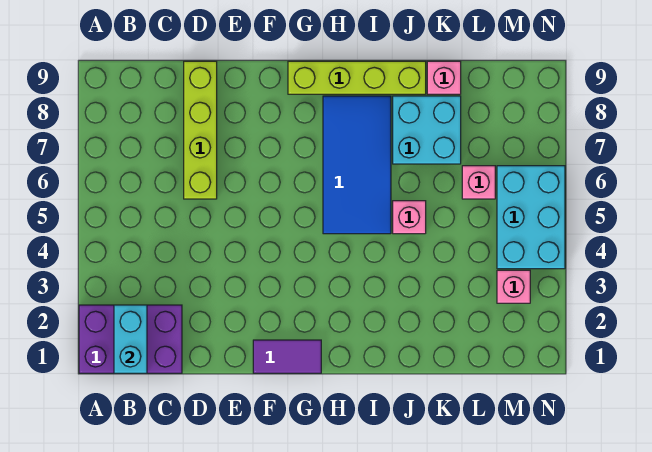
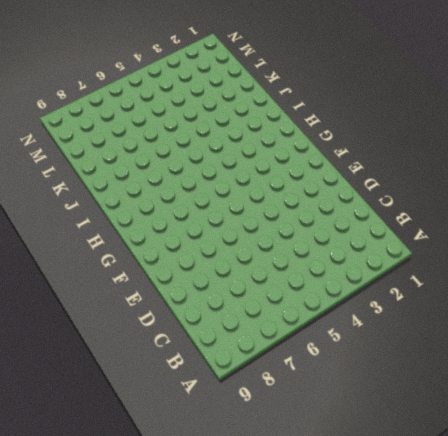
none -> purple brick A1:C2 level 1
none -> lime brick D6:D9 level 1
none -> purple tile F1:G1 level 1

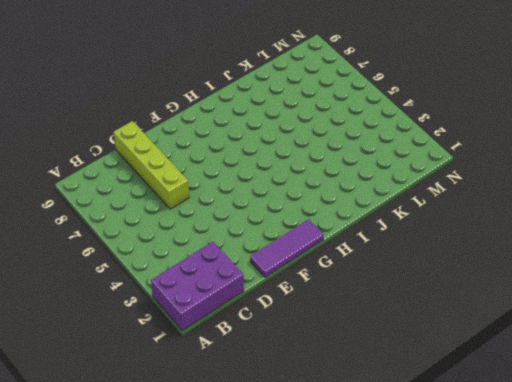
purple tile E1:G1 level 1 -> purple tile F1:G1 level 1
none -> lime brick G9:J9 level 1
none -> blue tile H5:I8 level 1
none -> pink brick J5 level 1

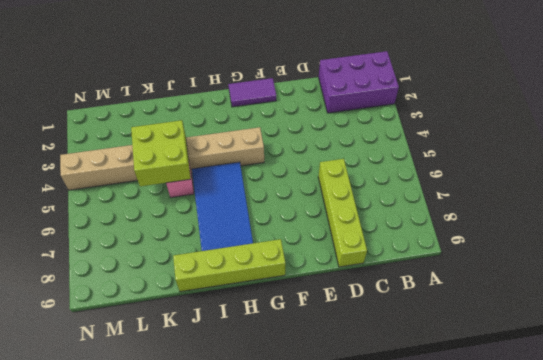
tan brick G4:N4 level 1 -> cyan brick M4:N6 level 1
lime brick J4:K5 level 2 -> none
none -> cyan brick J7:K8 level 1
none -> pink brick K9 level 1
none -> pink brick L6 level 1

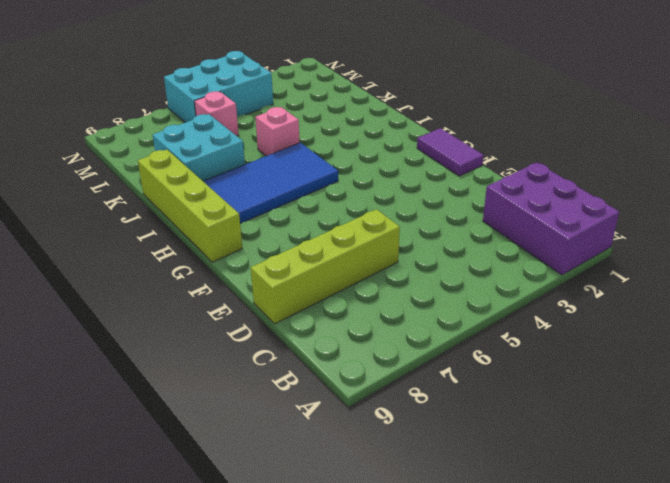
none -> pink brick K9 level 1
none -> pink brick M3 level 1
none -> cyan brick B1:B2 level 2

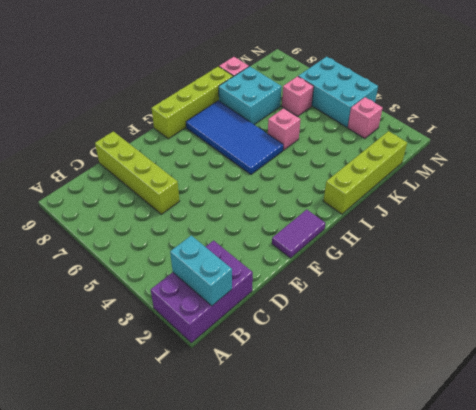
lime brick I1:L1 level 1 -> none

